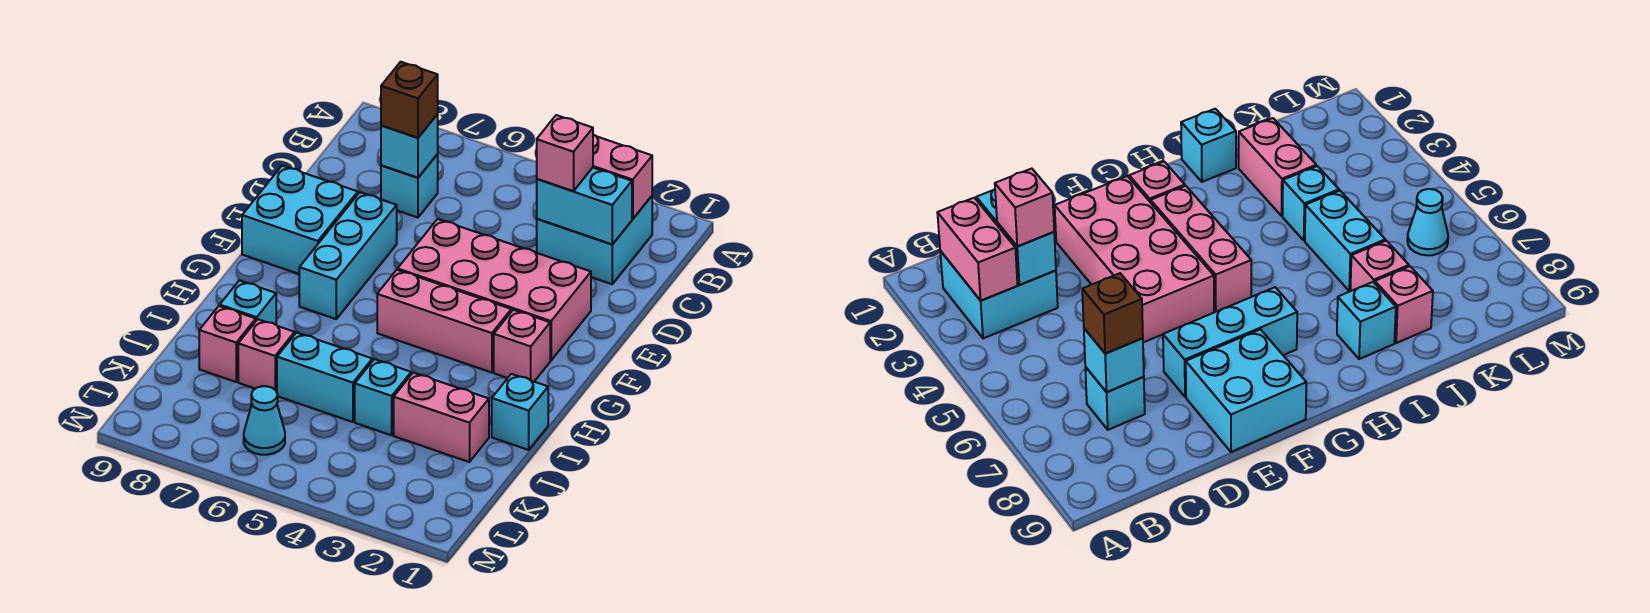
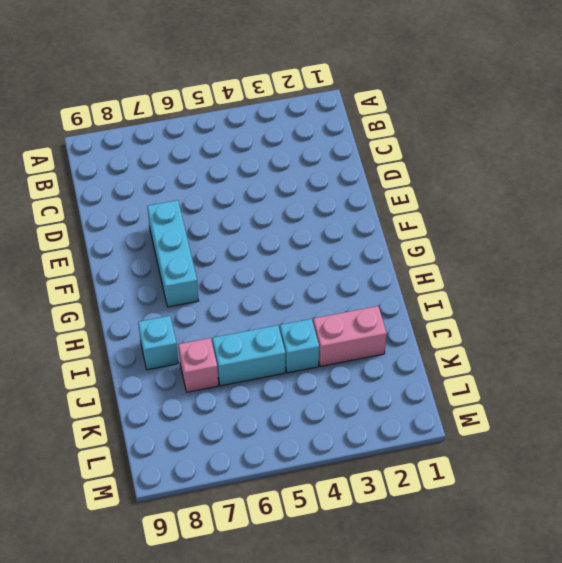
none -> cyan brick B2:C3 level 1
none -> cyan brick C7 level 1
none -> pink brick E2:F5 level 1

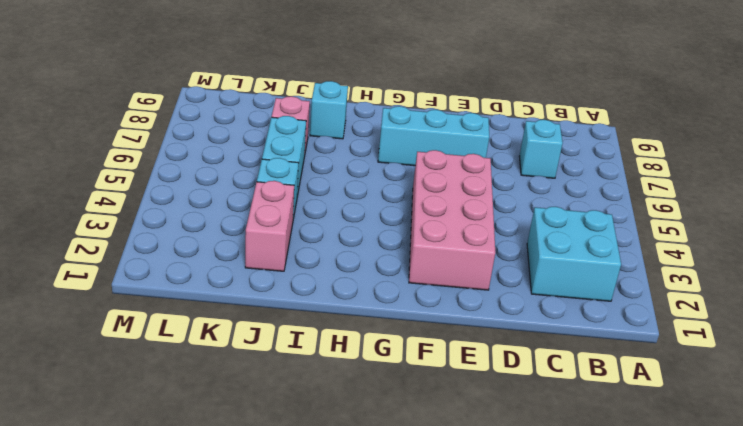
none -> cyan brick E8:F9 level 1
none -> pink brick G2 level 1
none -> pink brick G3:G5 level 1

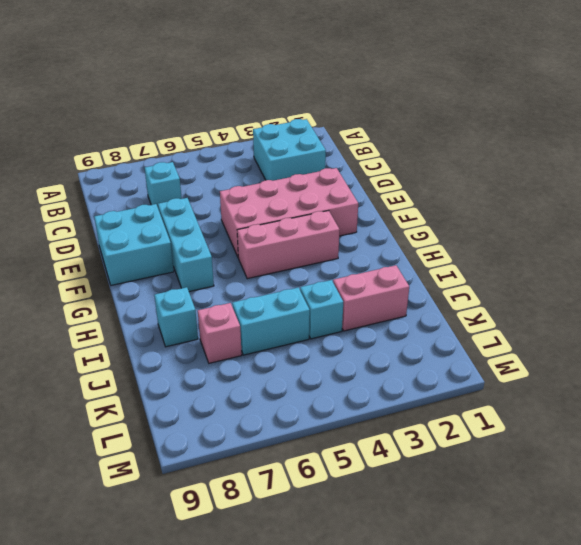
none -> pink brick G2 level 1
none -> cyan brick I1 level 1
none -> pink brick J8 level 1

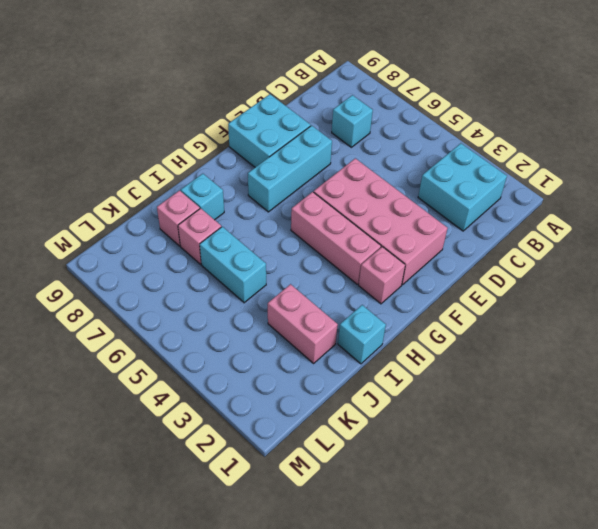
none -> cyan brick J4 level 1
none -> cyan cone L6 level 1
none -> pink brick B2:B3 level 2

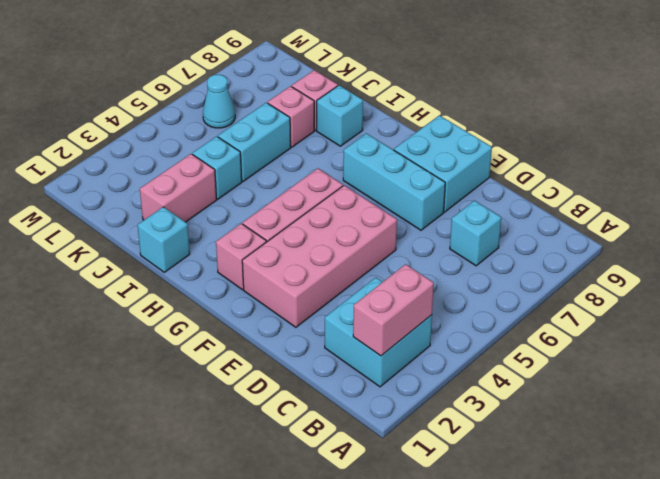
none -> cyan brick C2:C3 level 2
none -> cyan brick C7 level 2
none -> pink brick C3 level 3

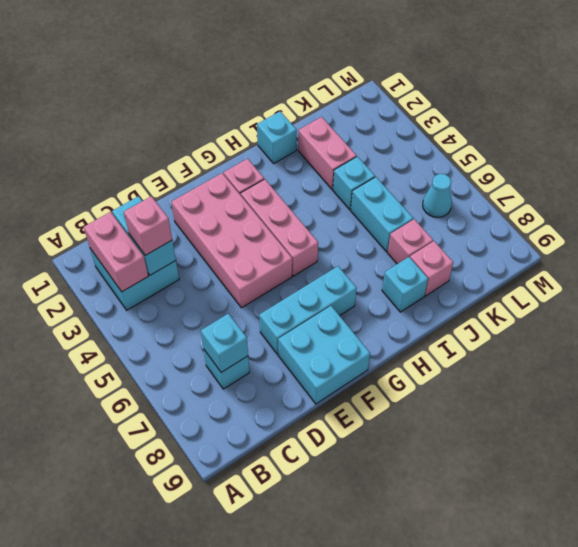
none -> brown brick C7 level 3

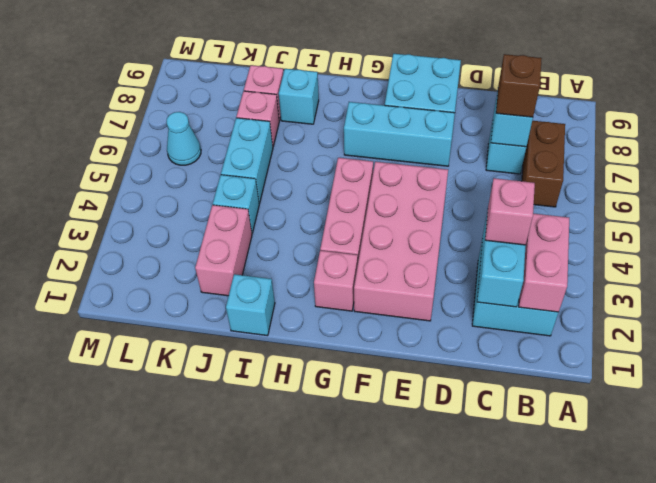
brown brick B6:B7 level 1 -> none

